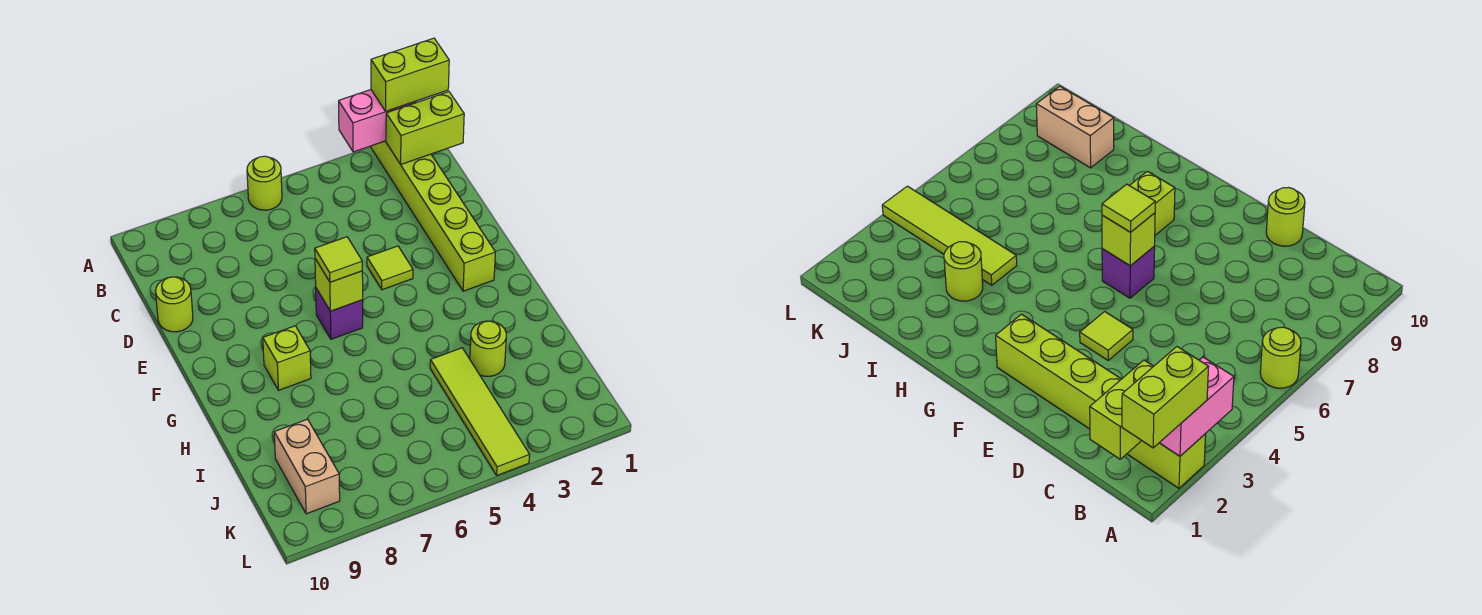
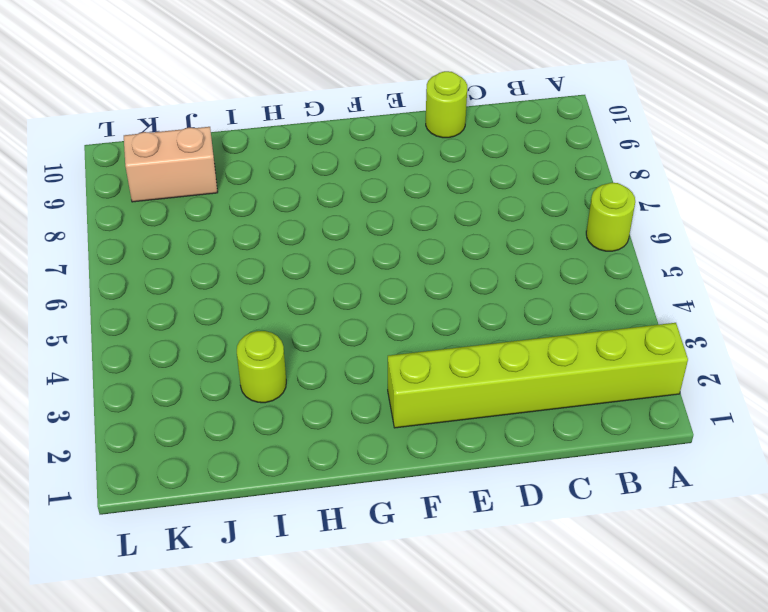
none -> lime tile E4 level 1
none -> purple brick F6 level 1
none -> lime brick G8 level 1

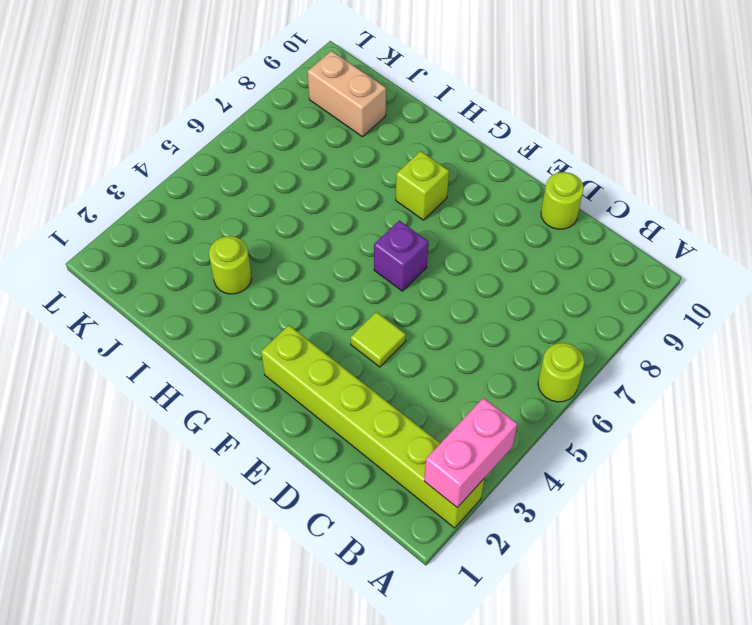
none -> lime tile I4:L4 level 1
none -> lime brick B1:B2 level 2
none -> lime brick F6 level 2

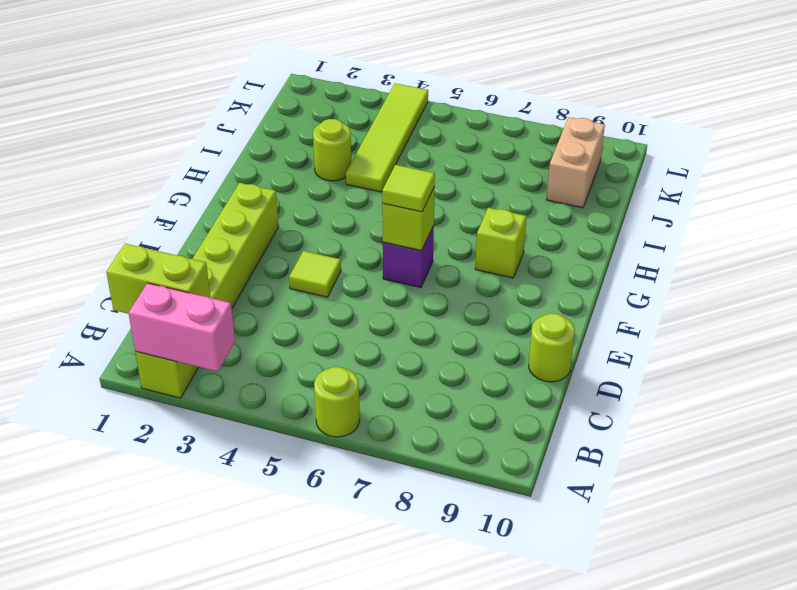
none -> lime brick A1:A2 level 3

